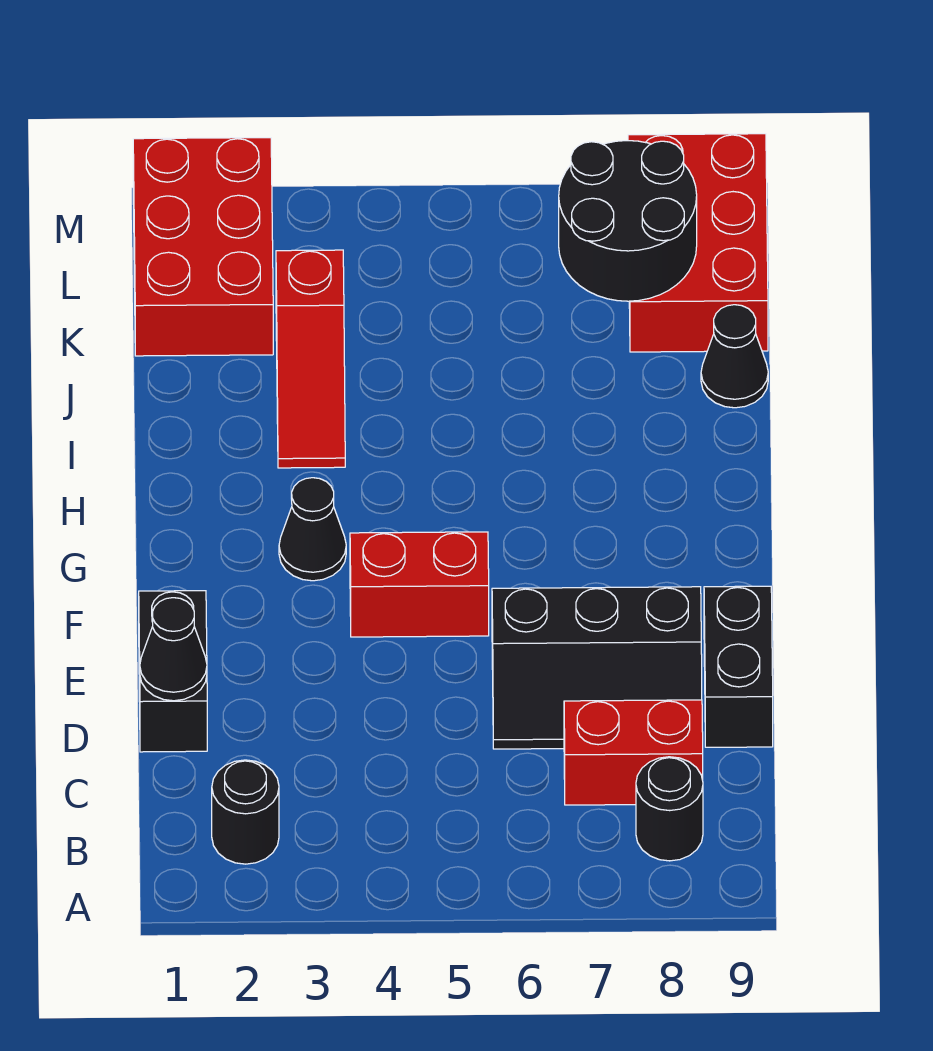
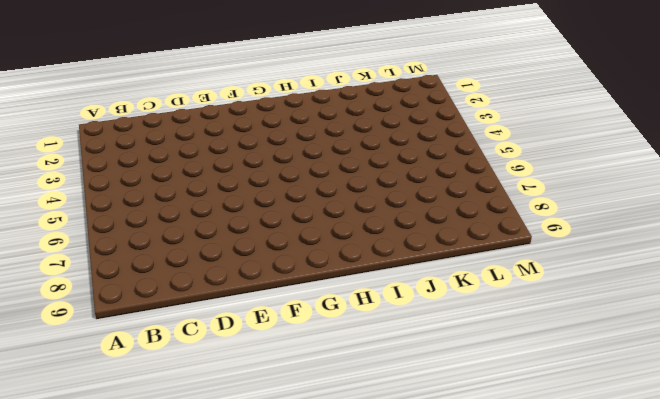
none -> black round brick B2 level 1
none -> black round brick B8 level 1
none -> red brick C7:C8 level 1

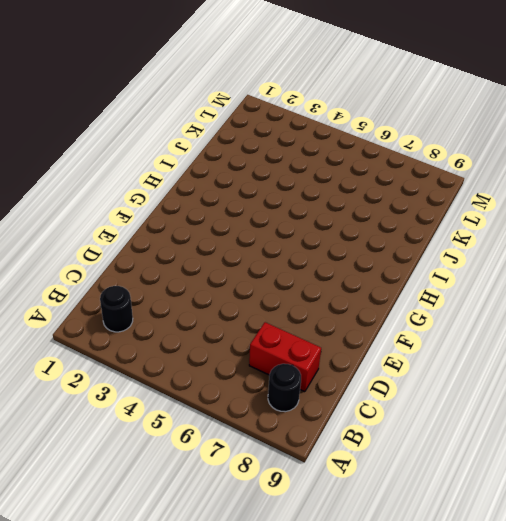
none -> black brick D1:E1 level 1
none -> black slope D6:E8 level 1 top E
none -> black brick D9:E9 level 1

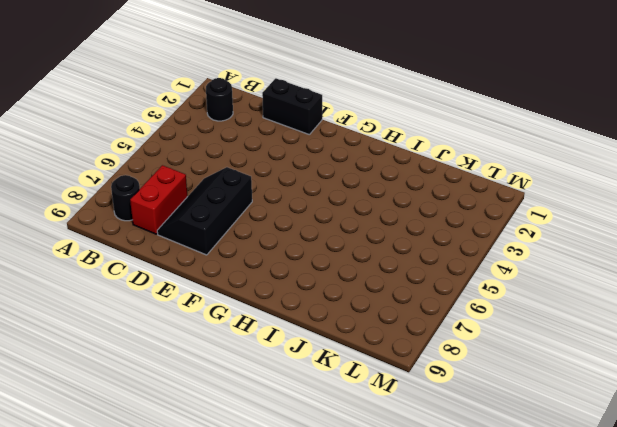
none -> black brick D9:E9 level 1
none -> red brick F4:F5 level 1
none -> black cone G3 level 1

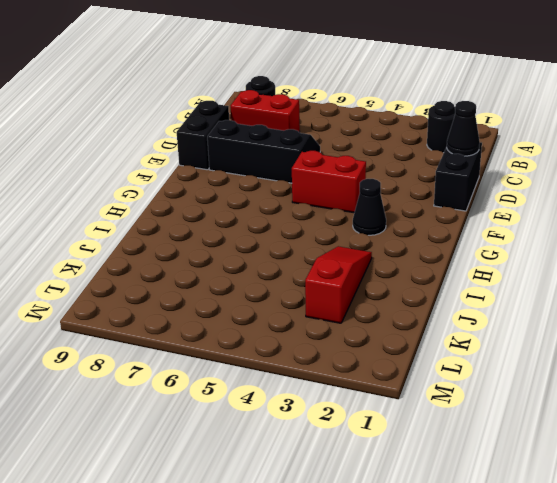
none -> black cone J9 level 1
none -> red brick K1:M2 level 1
none -> red brick K8:M9 level 1

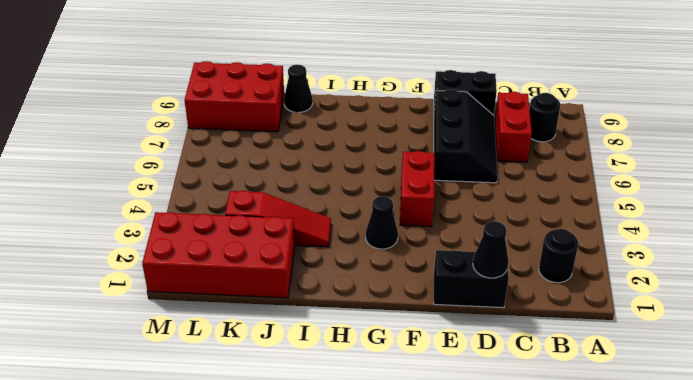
red brick J1:M2 level 1 -> red brick K1:M2 level 1
none -> black round brick K7:L8 level 2

